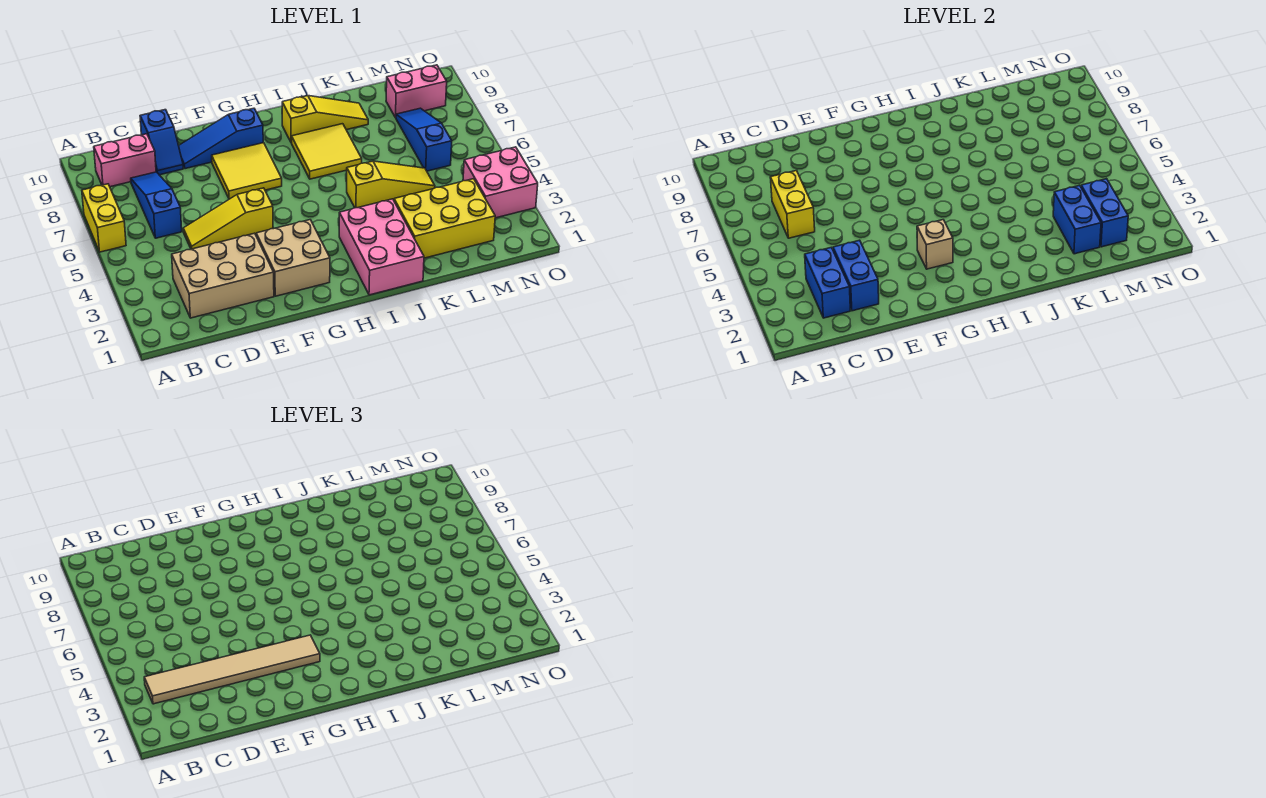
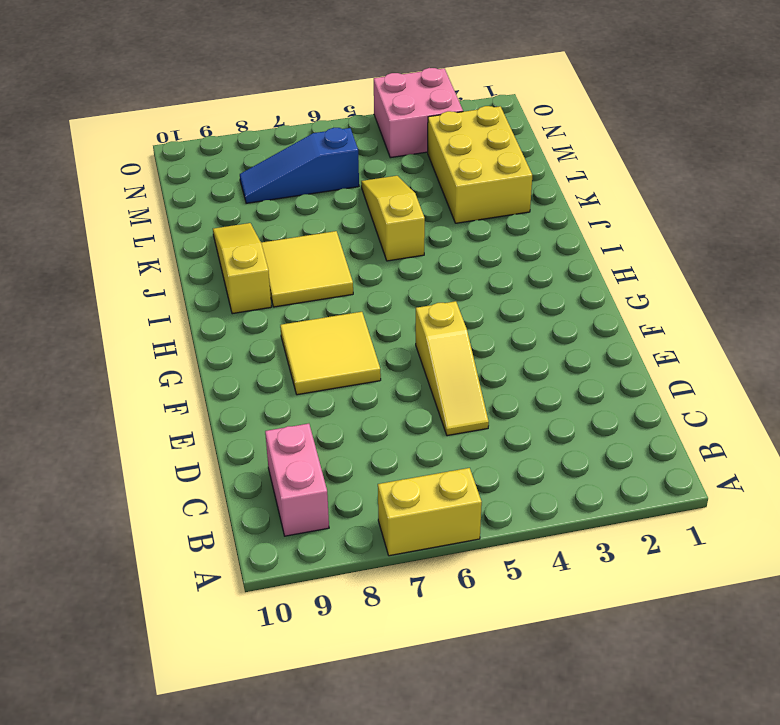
none -> tan brick C2:E3 level 1
none -> blue slope C6:C8 level 1 top 6
none -> blue slope D9:D10 level 1 top 10

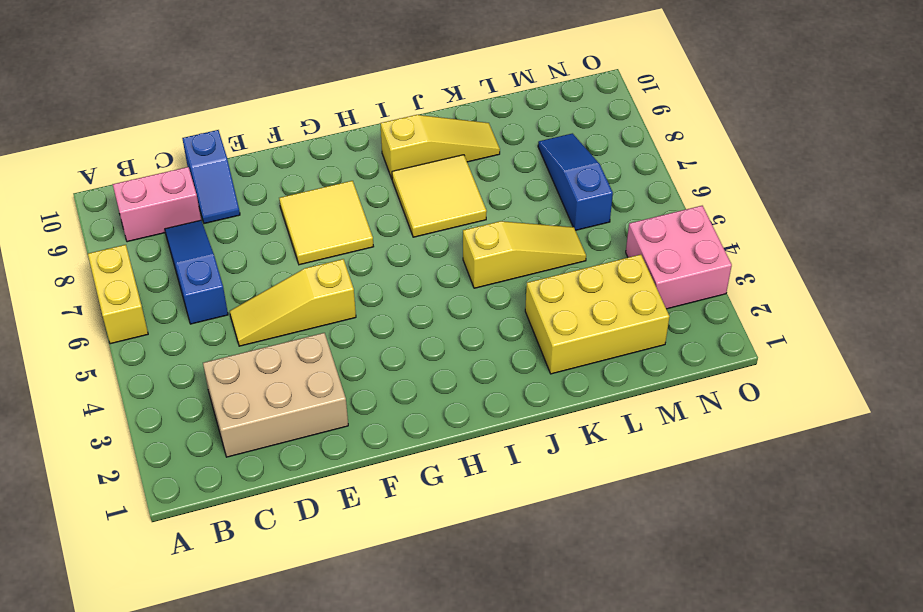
none -> blue slope E9:G9 level 1 top G
none -> tan brick F2:G3 level 1
none -> pink brick I1:J3 level 1

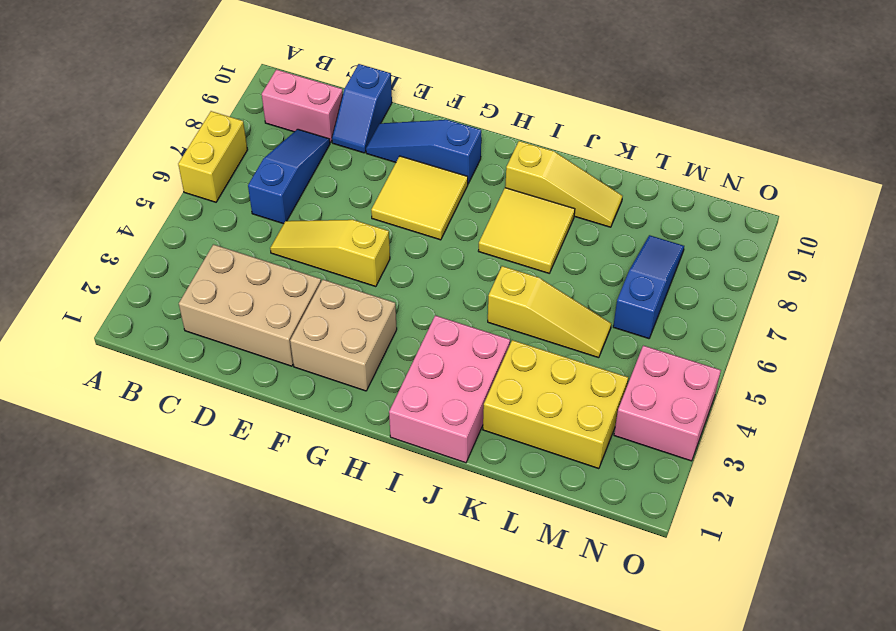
none -> pink brick M9:N9 level 1
none -> blue brick C2:C3 level 2
none -> yellow brick C6:C7 level 2

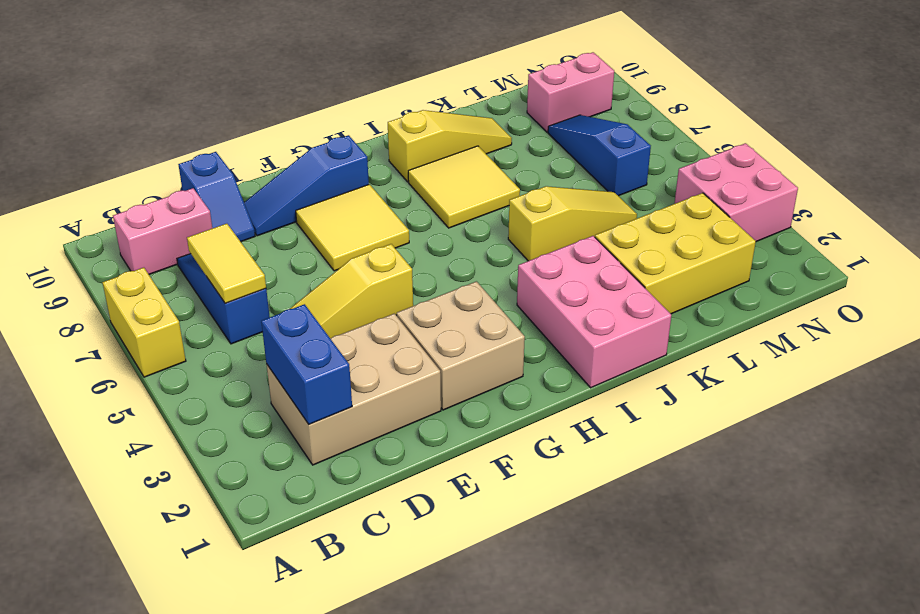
yellow tile C6:C7 level 2 -> yellow brick C6:C7 level 2
none -> blue brick D2:D3 level 2
none -> tan brick G3 level 2
none -> blue brick L2:L3 level 2

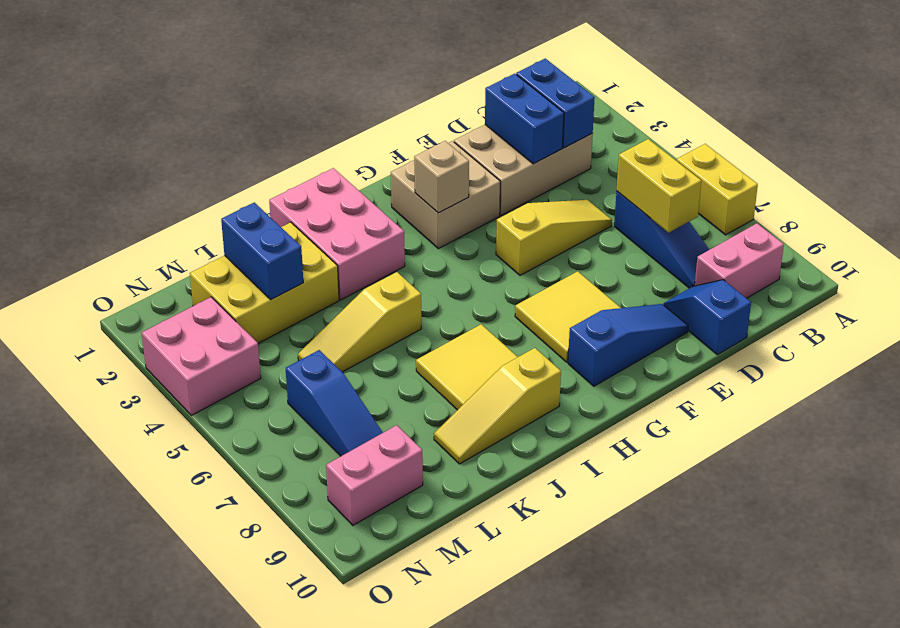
none -> blue brick M2:M3 level 2
none -> tan tile B3:G3 level 3

